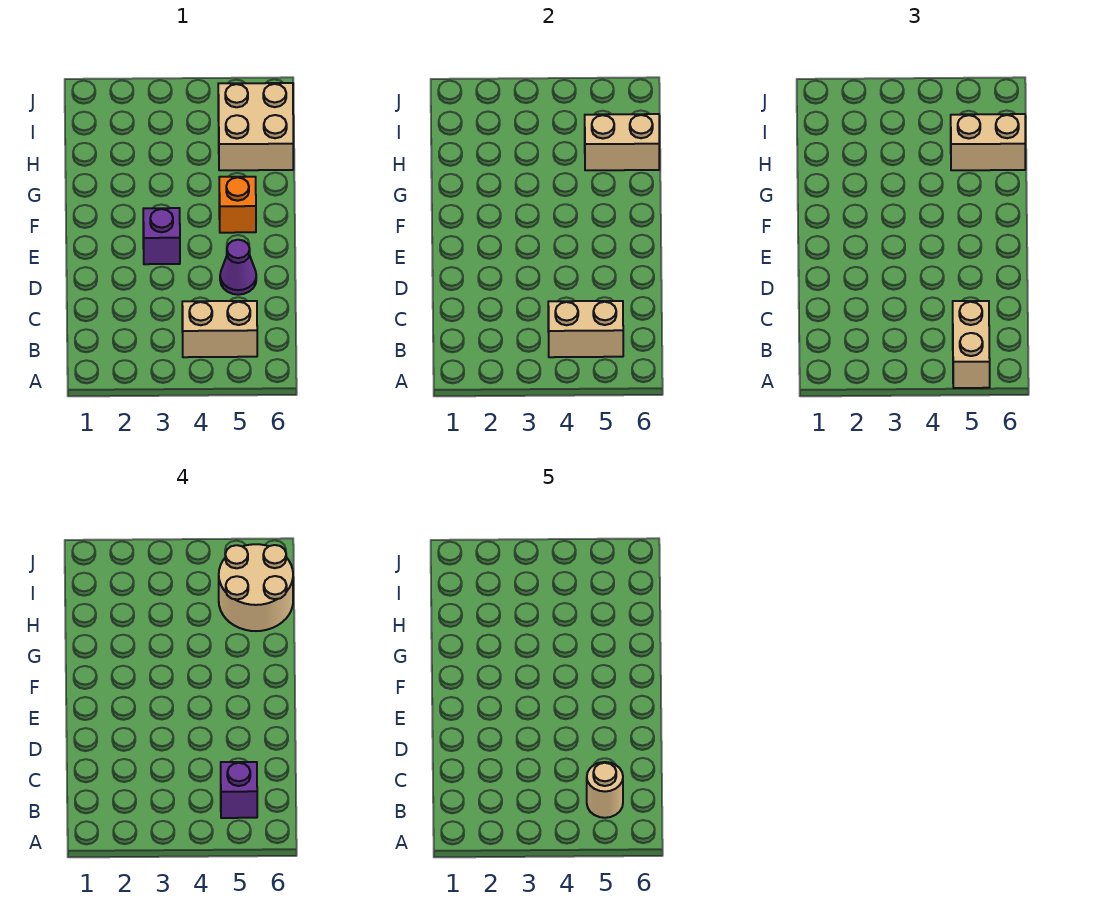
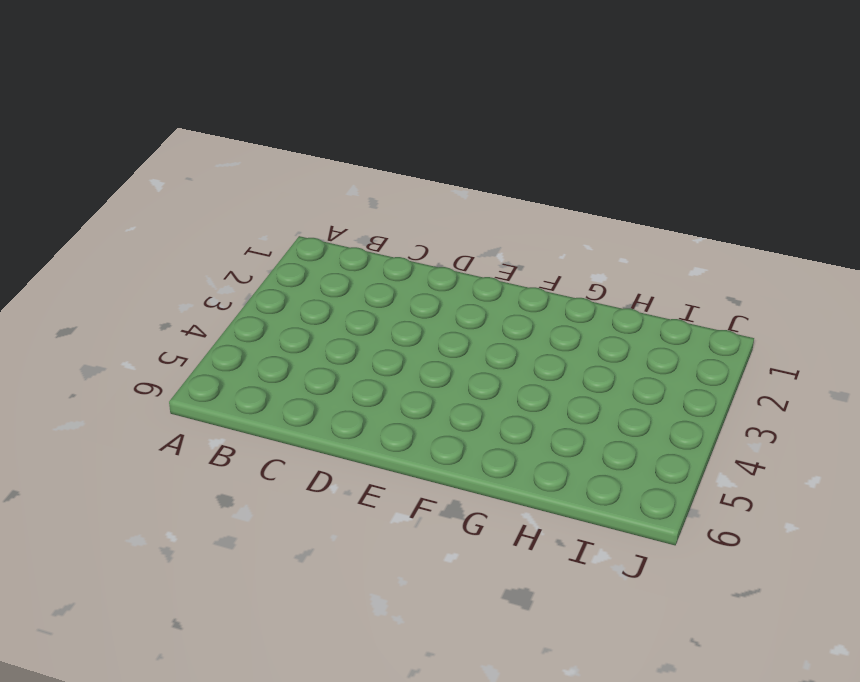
none -> tan brick B4:B5 level 1
none -> purple cone D5 level 1
none -> purple brick E3 level 1

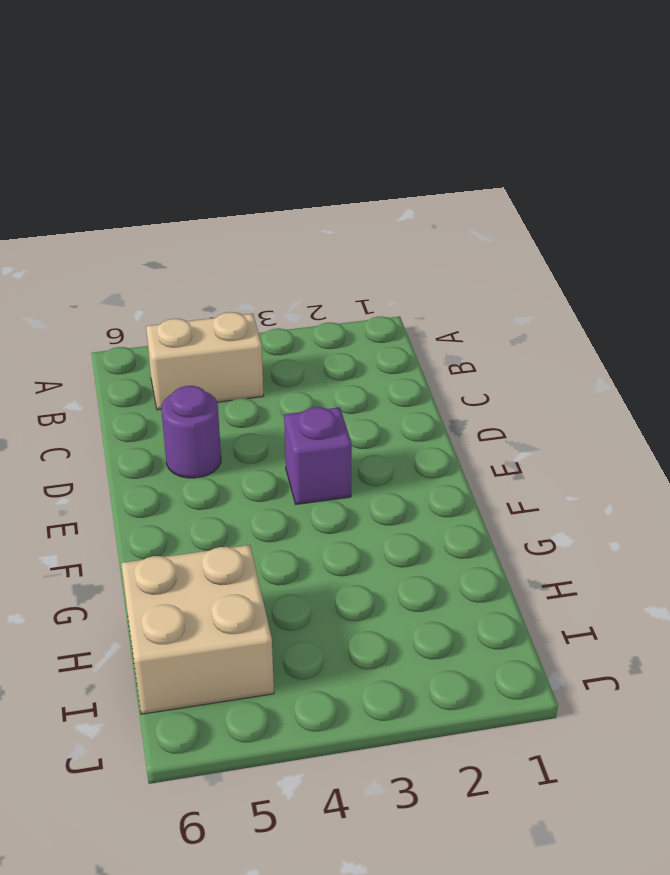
purple round brick D5 level 1 -> purple cone D5 level 1
none -> orange brick F5 level 1
none -> tan brick B4:B5 level 2
none -> tan brick H5:H6 level 2

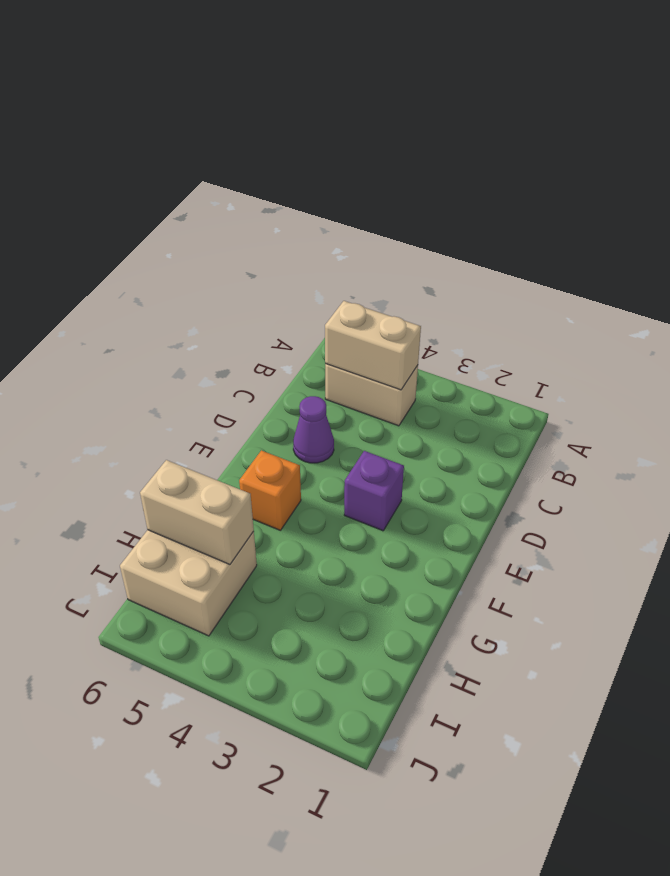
none -> tan brick A5:B5 level 3
none -> tan brick H5:H6 level 3
none -> purple brick B5 level 4

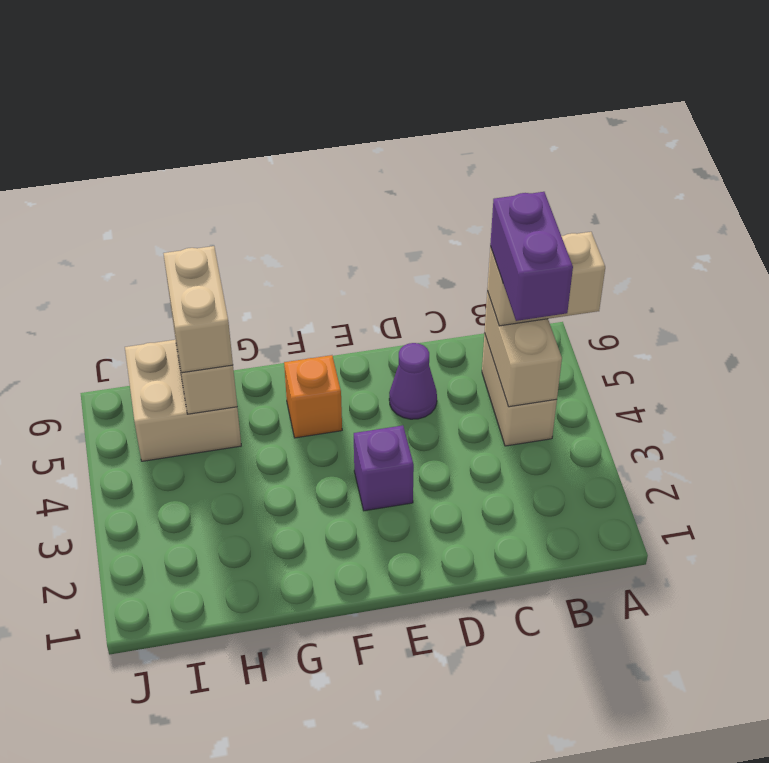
purple brick B4:B5 level 4 -> purple brick B5 level 4
none -> tan round brick H5:I6 level 4
none -> tan round brick B5 level 5

